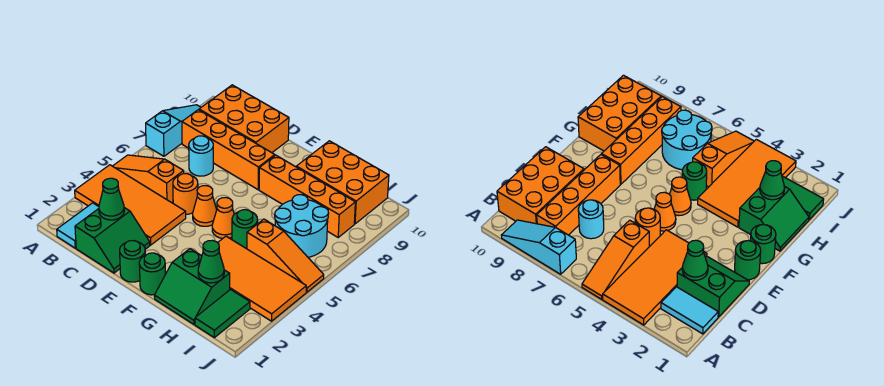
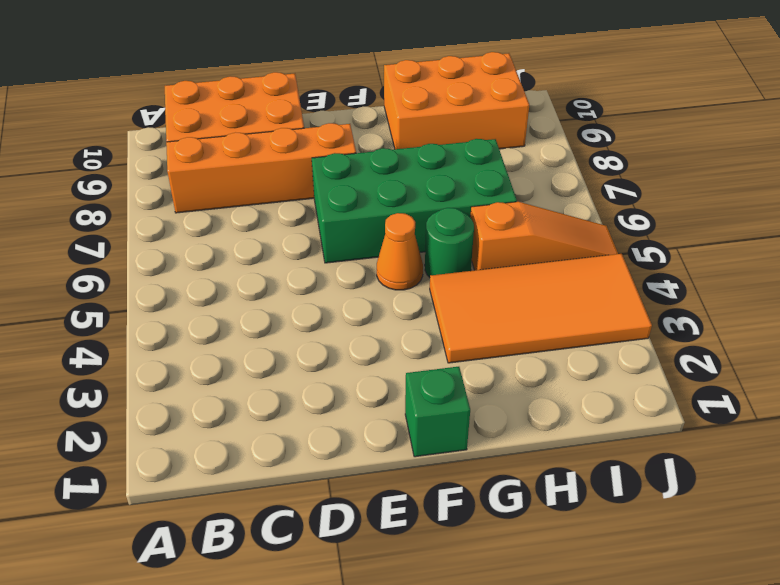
green brick E6:H7 level 1 -> cyan round brick H6:I7 level 1
green brick F1 level 1 -> green round brick F1 level 1
none -> orange tile A3:D4 level 1
none -> orange slope A5:C5 level 1 top C
none -> cyan slope A7:A9 level 1 top 7

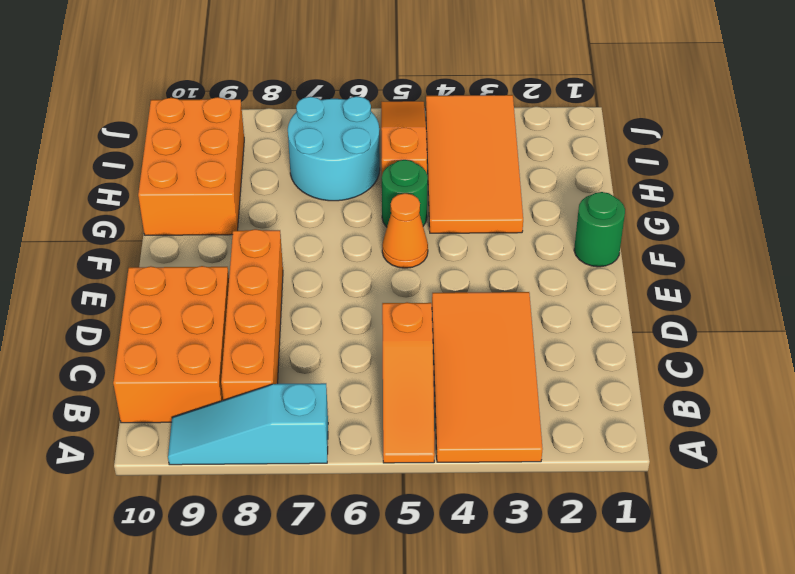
none -> cyan tile B1:B2 level 1
none -> green slope C1:D2 level 1 top C
none -> cyan round brick C7 level 1

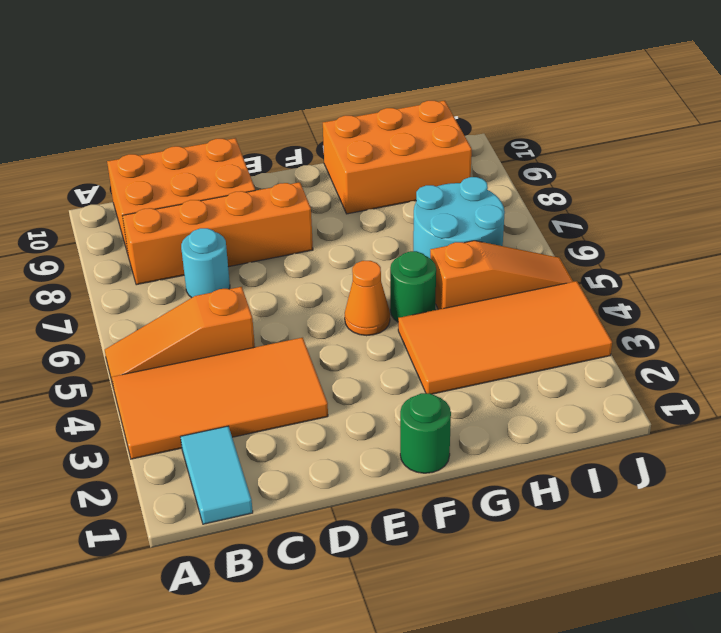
none -> cyan slope A7:A9 level 1 top 7
none -> green slope C1:D2 level 1 top C
none -> orange round brick D5 level 1

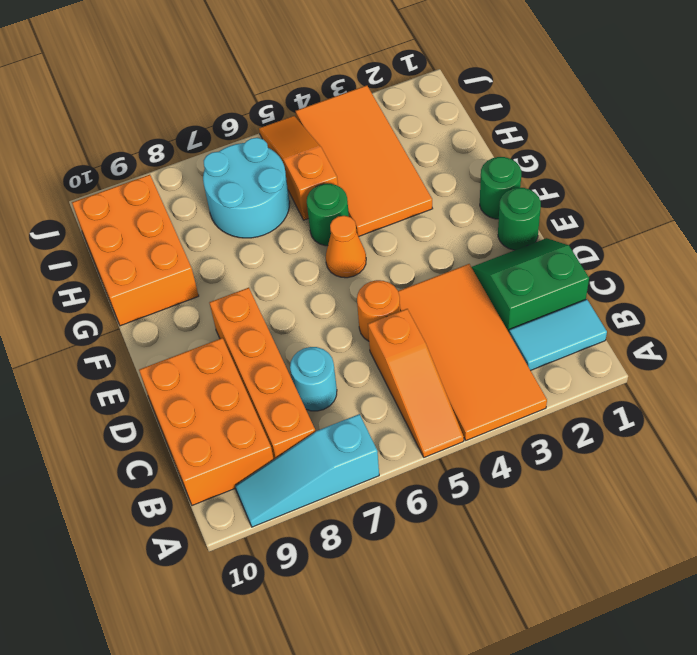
none -> orange cone E5 level 1
none -> orange brick F8:I8 level 1
none -> green slope G1:H2 level 1 top 2

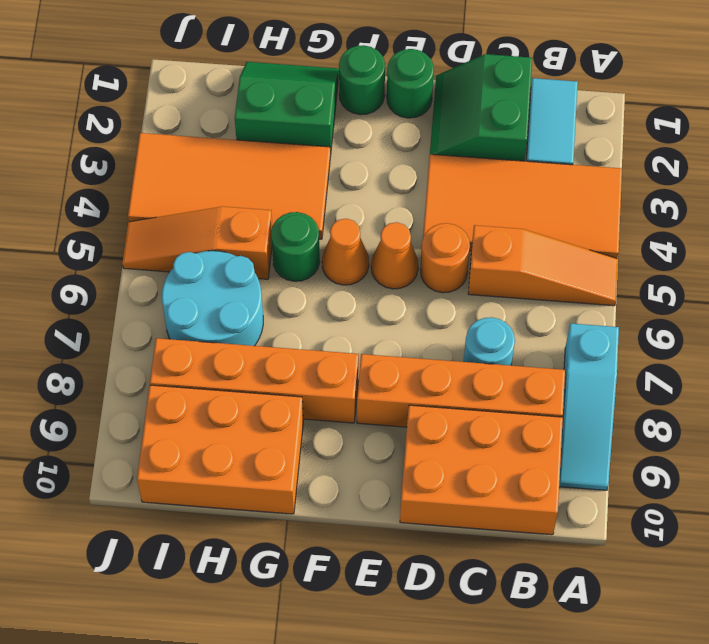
none -> green tile I1:I2 level 1
none -> green cone C2 level 2
none -> green cone H2 level 2

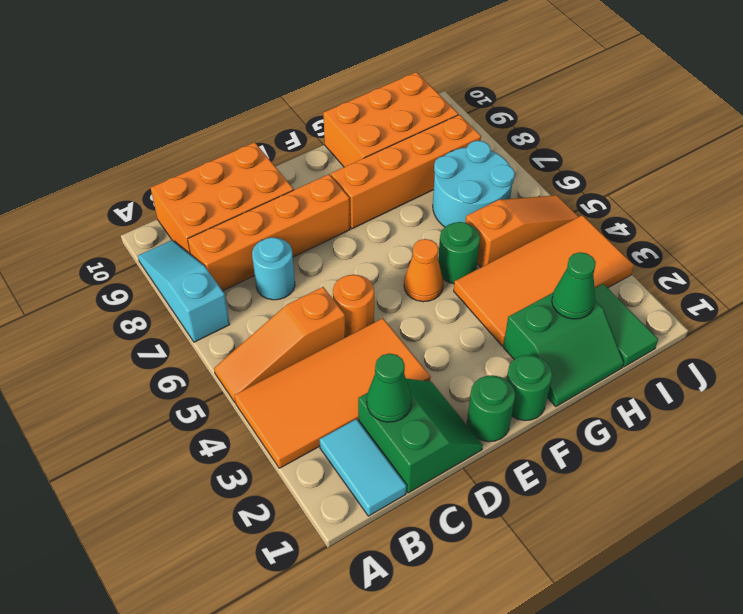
none -> orange cone E5 level 1

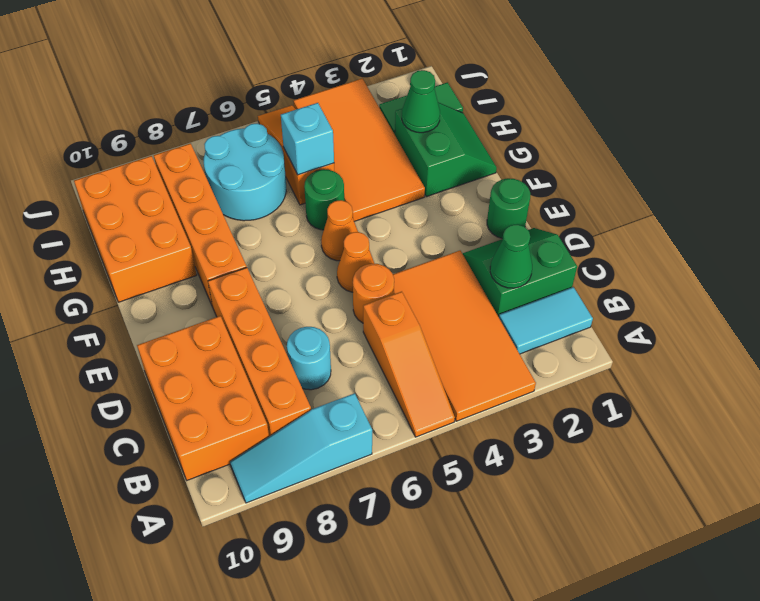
cyan brick H5 level 2 -> none
none -> green round brick F1 level 1

